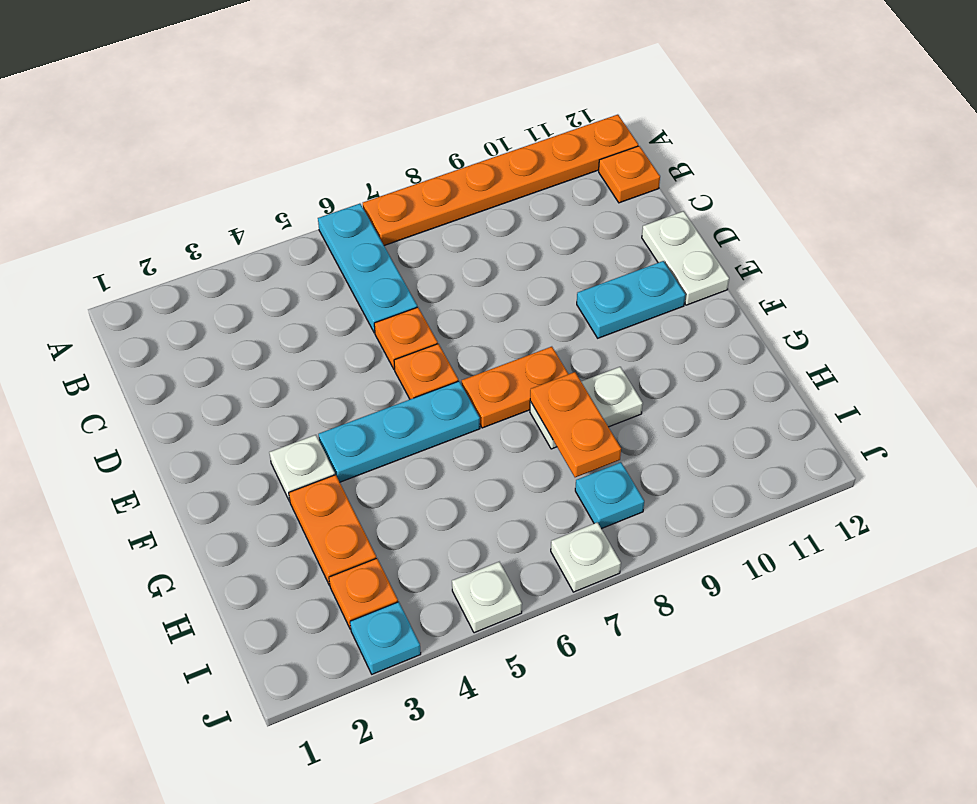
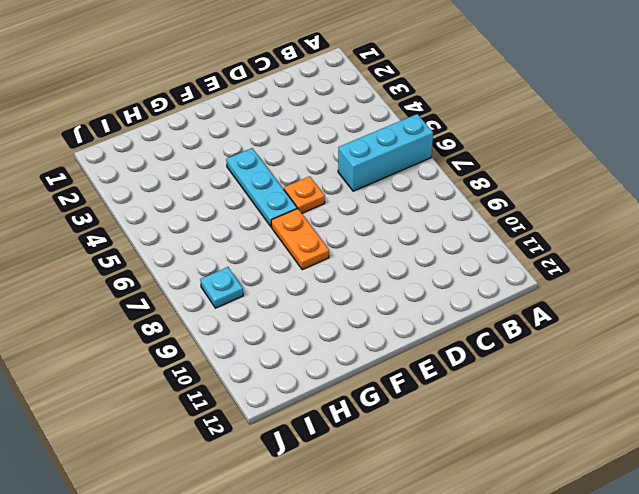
cyan brick A6:C6 level 1 -> cyan plate A6:C6 level 1
none -> orange plate A7:A12 level 1
none -> orange plate B12 level 1
none -> orange plate D6 level 1

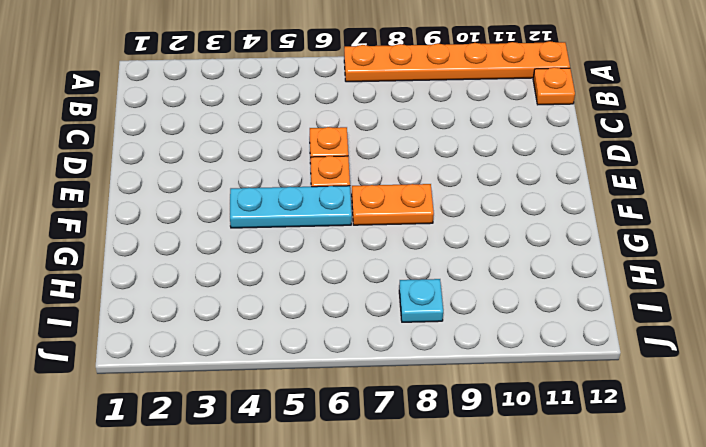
none -> cyan plate A6:C6 level 1
none -> white plate D12:E12 level 1
none -> cyan plate E10:E11 level 1

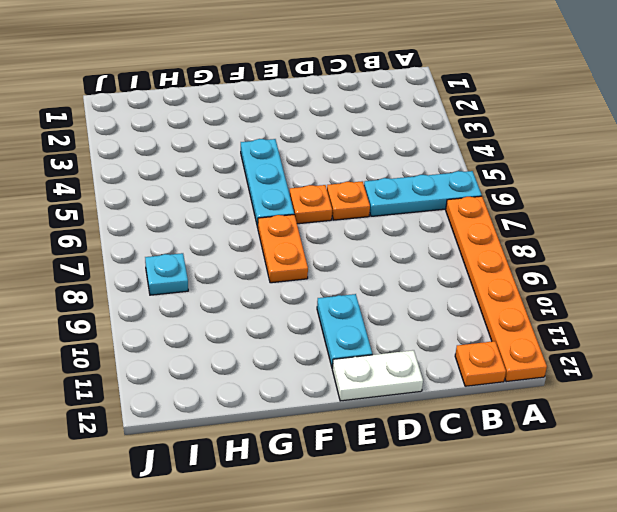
none -> white plate F3 level 1
none -> orange plate G3:H3 level 1
none -> white plate G8:G9 level 1

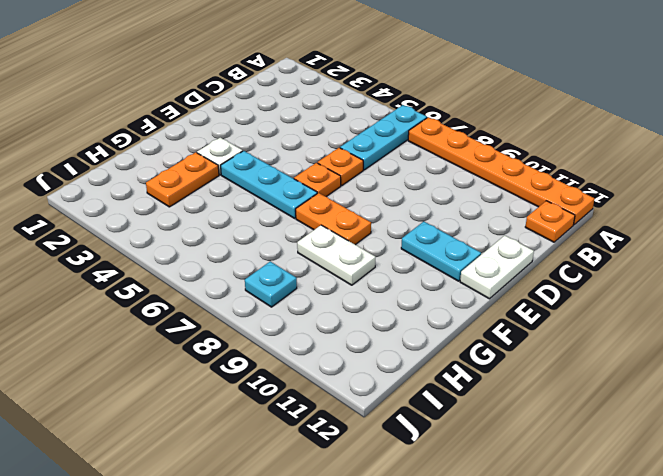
none -> orange plate I3 level 1
none -> cyan plate J3 level 1
none -> white plate J5 level 1

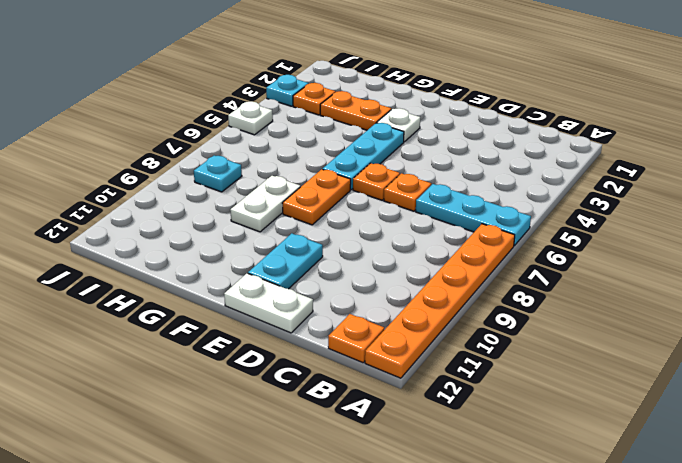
none -> white plate J7 level 1
none -> orange plate G8:H8 level 2

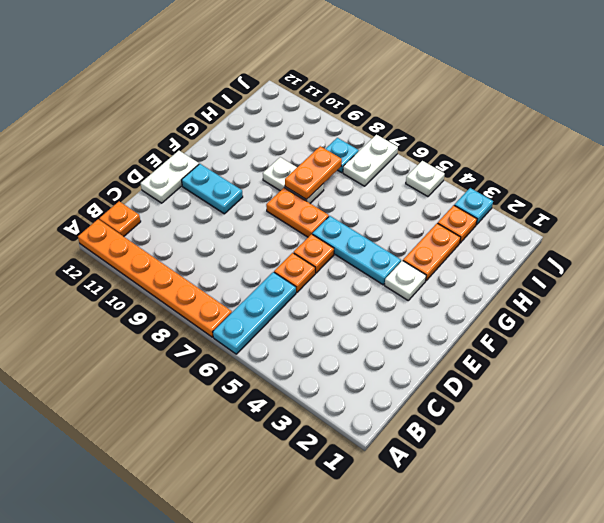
white plate I7:J7 level 1 -> white plate J7 level 1

